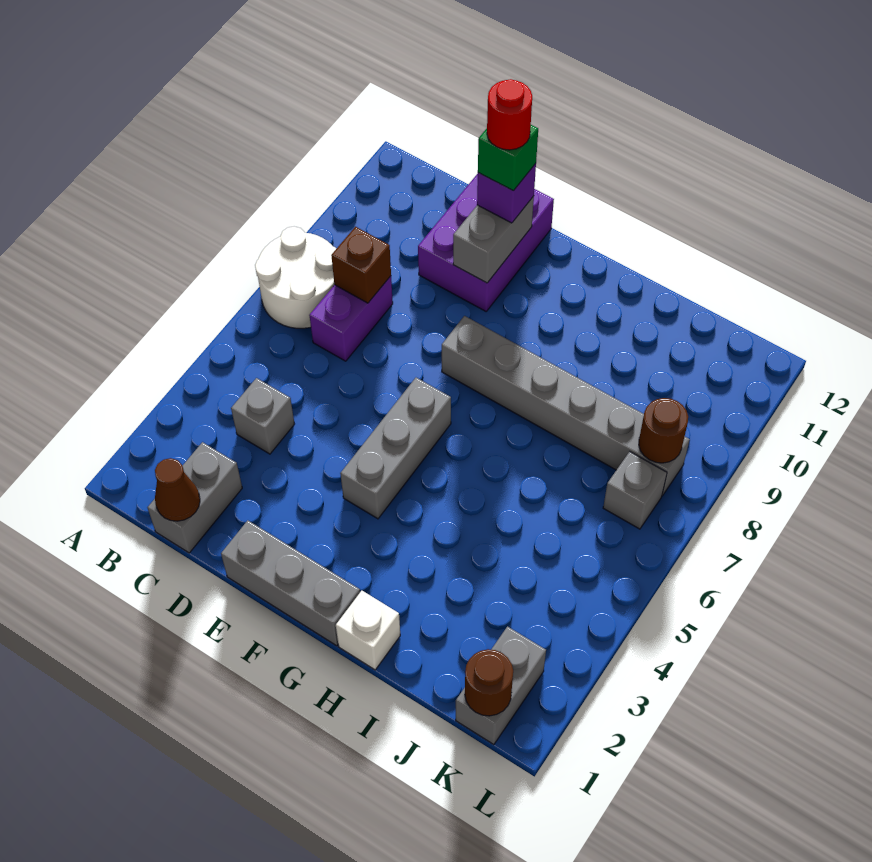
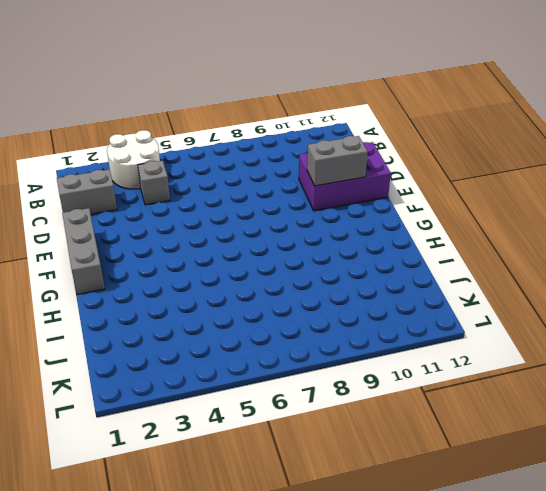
white round brick A3:B4 level 1 -> white round brick A7:B8 level 1
none -> purple brick C7:C8 level 1
none -> grey brick F4:F6 level 1
none -> grey brick F8:K8 level 1

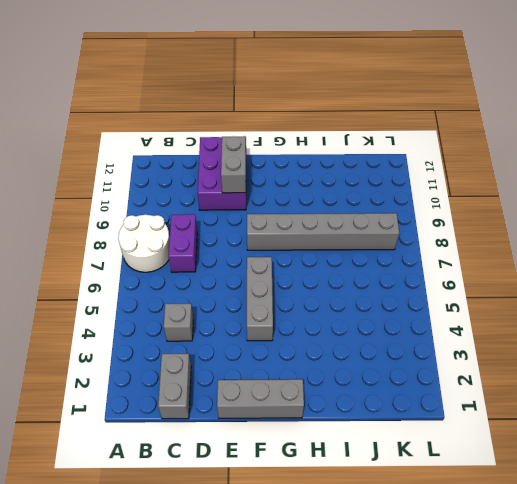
none -> white brick H1 level 1
none -> grey brick K1:K2 level 1
none -> grey brick K7 level 1

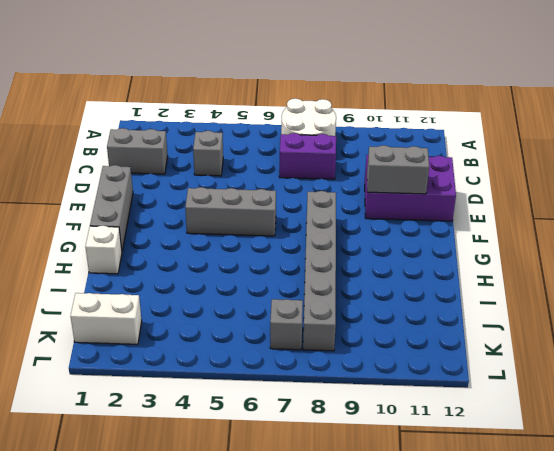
white brick K1:K2 level 1 -> grey brick K1:K2 level 1
none -> brown cone C1 level 2
none -> brown brick C8 level 2
none -> brown round brick K1 level 2

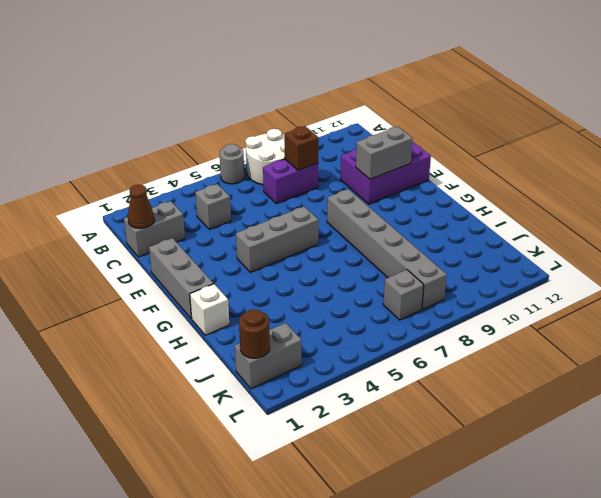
grey round brick A6 level 1 -> none
none -> brown round brick K8 level 2
none -> purple brick E11 level 3
none -> green brick E11 level 4

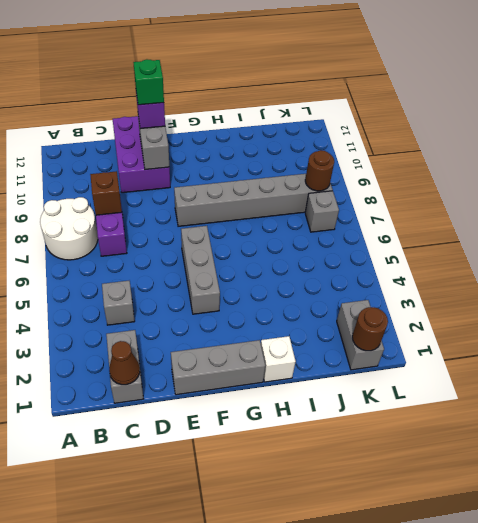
none -> red round brick E11 level 5

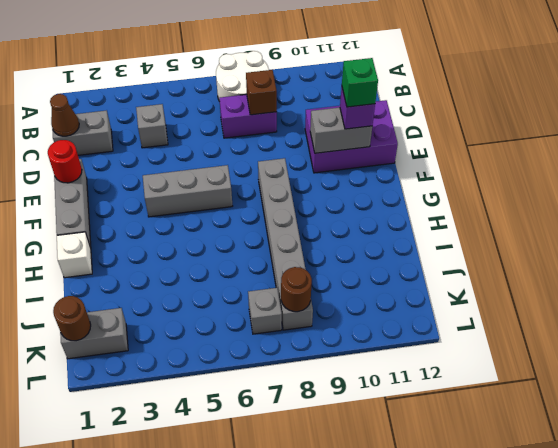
red round brick E1 level 2 -> red round brick E11 level 5

